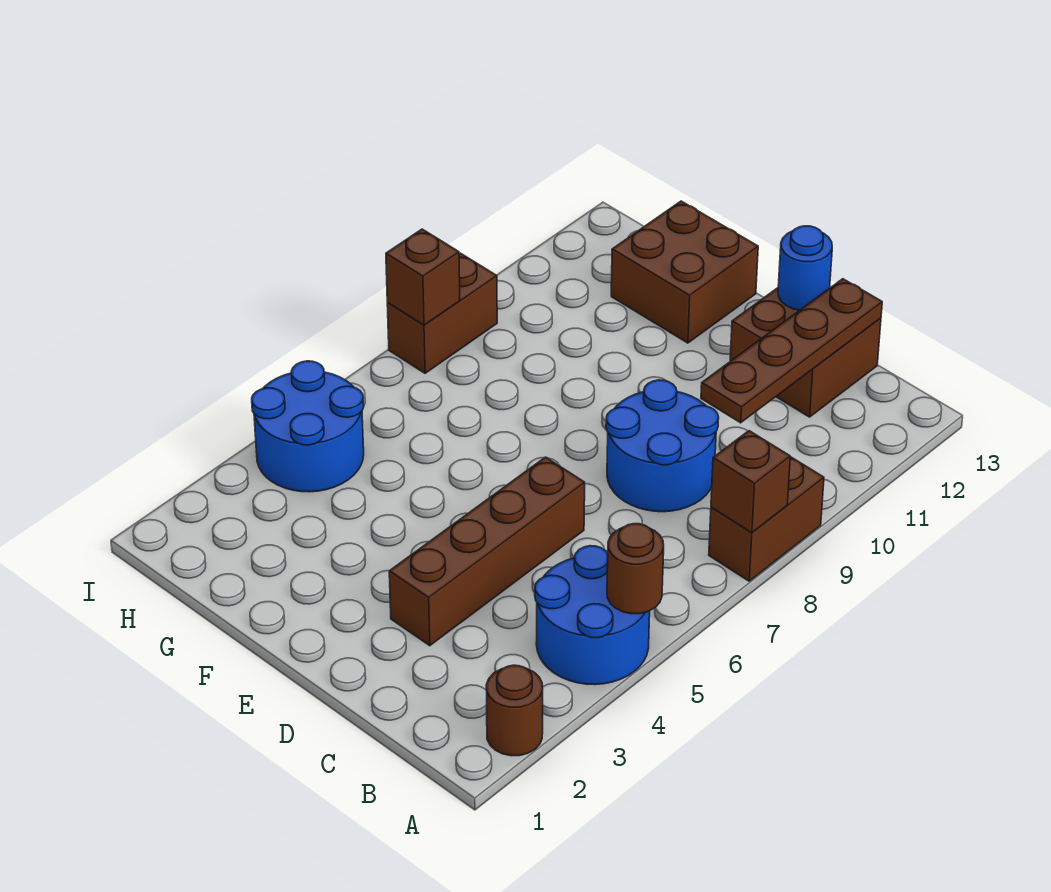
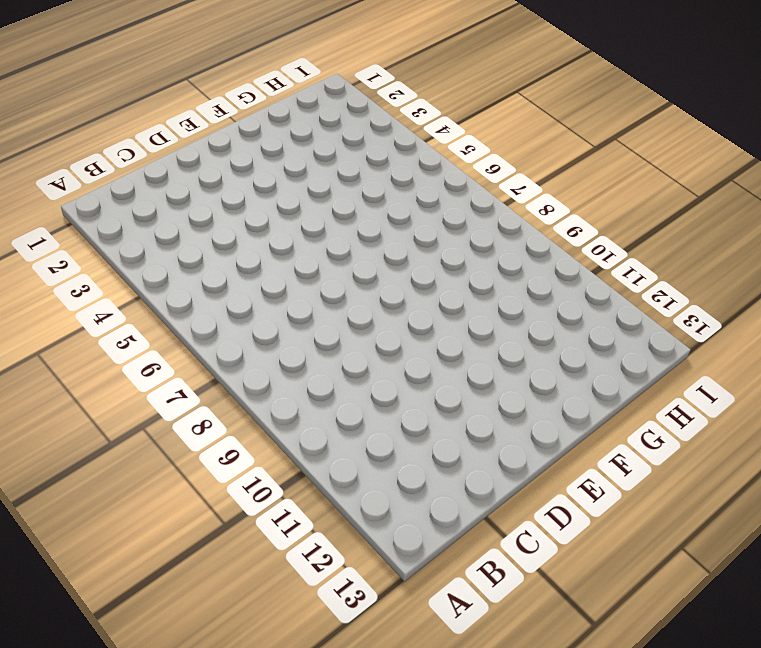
none -> brown round brick A2 level 1
none -> blue round brick A4:B5 level 1
none -> brown brick A8:A9 level 1

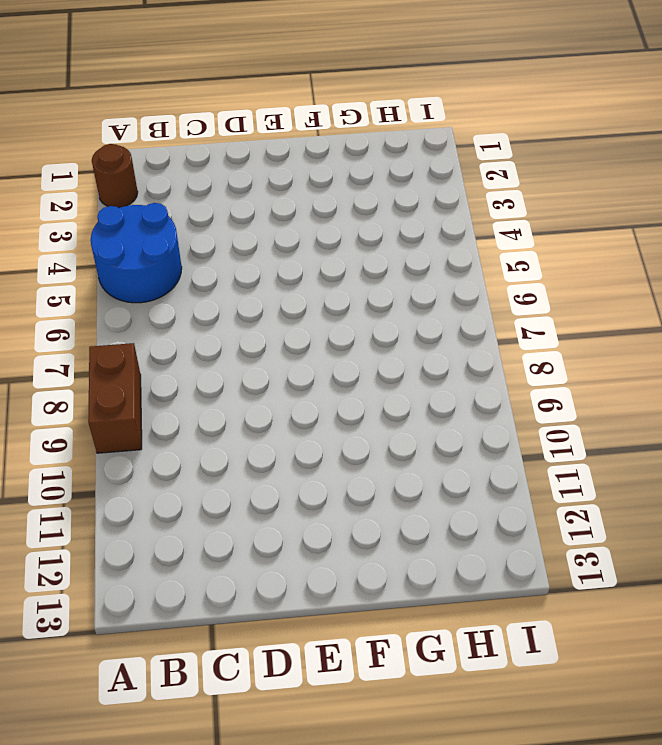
none -> blue round brick C8:D9 level 1
none -> brown brick C12:D13 level 1
none -> brown brick D3:D6 level 1

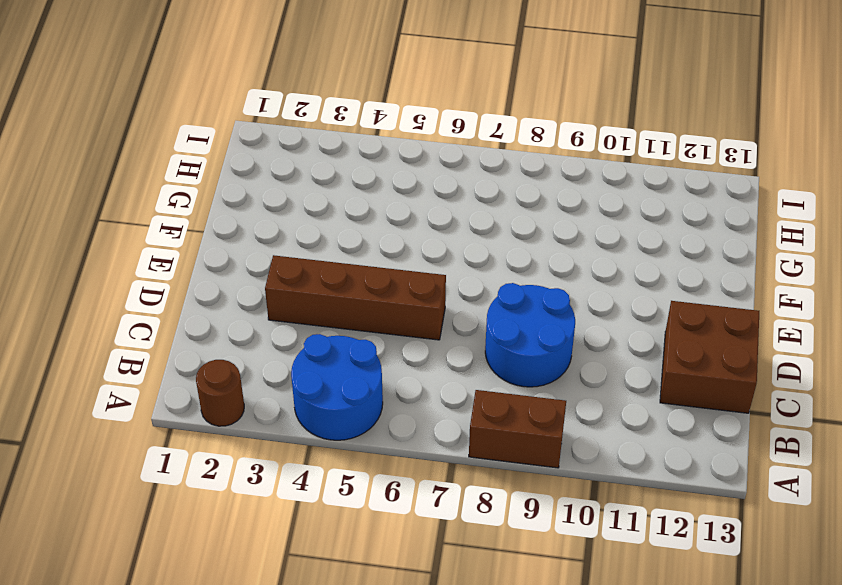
none -> brown brick F12:G13 level 1
none -> blue round brick H4:I5 level 1
none -> brown brick I8:I9 level 1

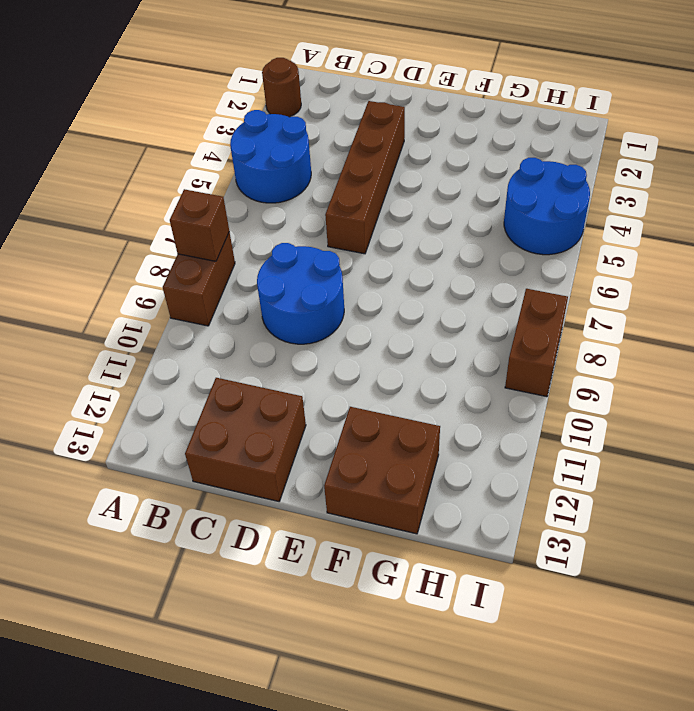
none -> brown round brick A5 level 2
none -> brown plate C10:C13 level 2
none -> blue round brick D13 level 2

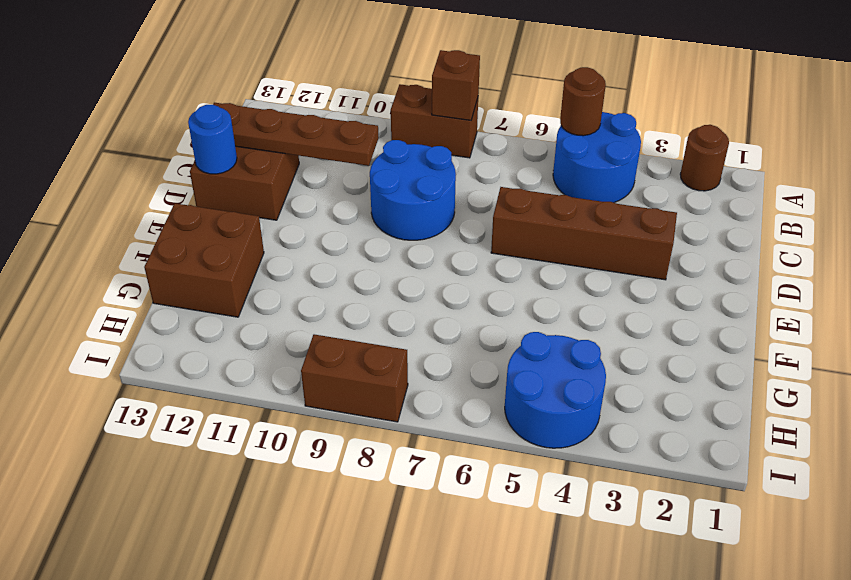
none -> brown brick I8 level 2

